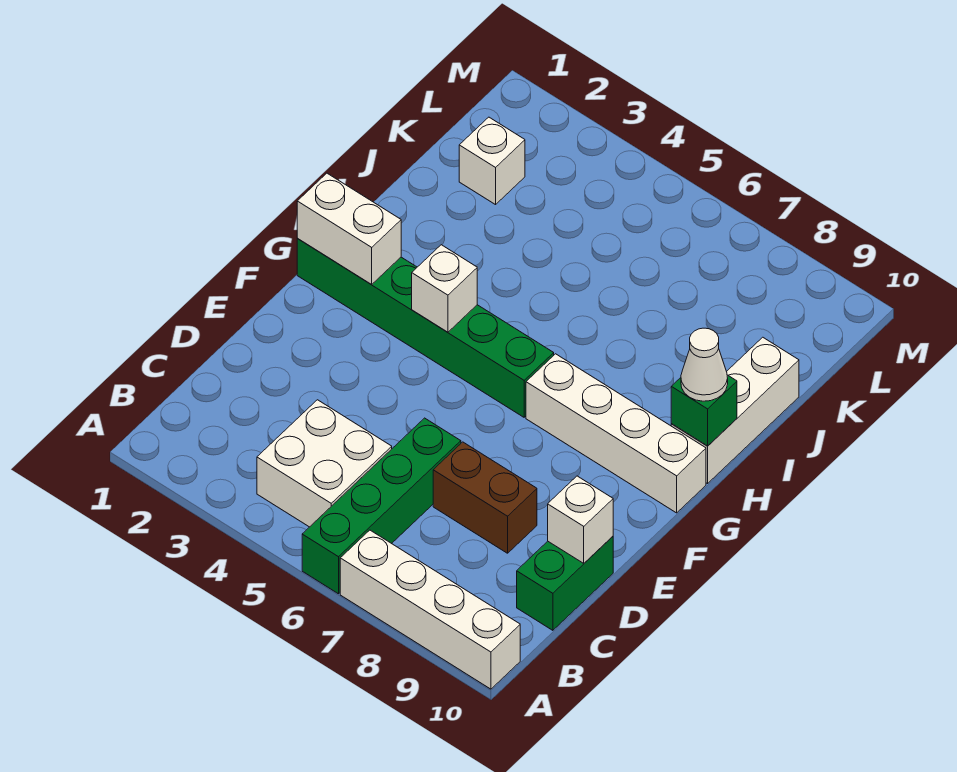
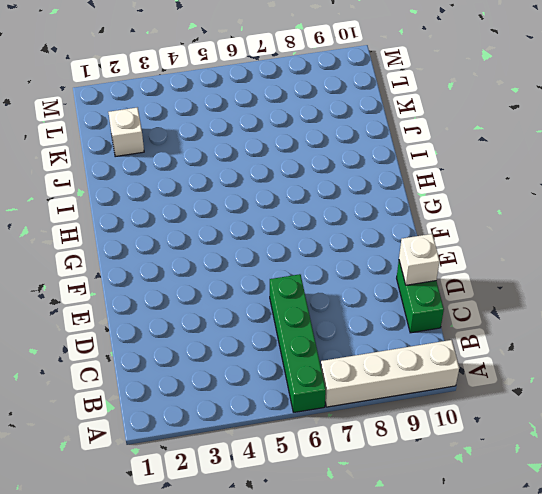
none -> white brick B4:C5 level 1
none -> brown brick D7:D8 level 1
none -> green brick G1:G6 level 1

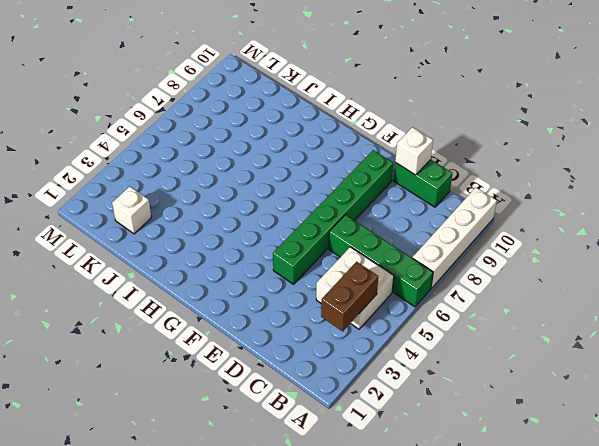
brown brick B3:B4 level 2 -> brown brick D7:D8 level 1
green brick E4:E9 level 1 -> green brick G1:G6 level 1
none -> white brick G7:G10 level 1
none -> white brick H10:J10 level 1
none -> white brick G1:G2 level 2

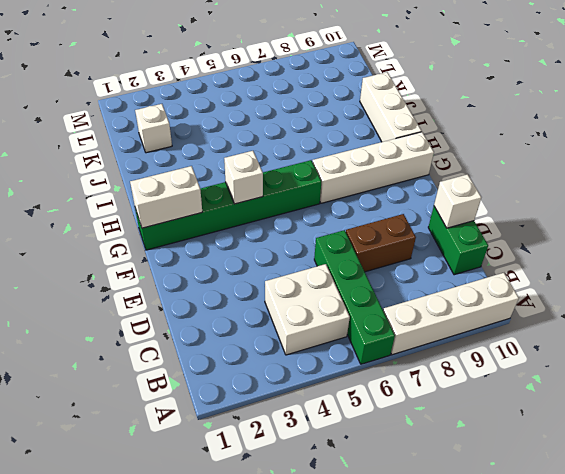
none -> green brick H10 level 2
none -> white cone H10 level 3

